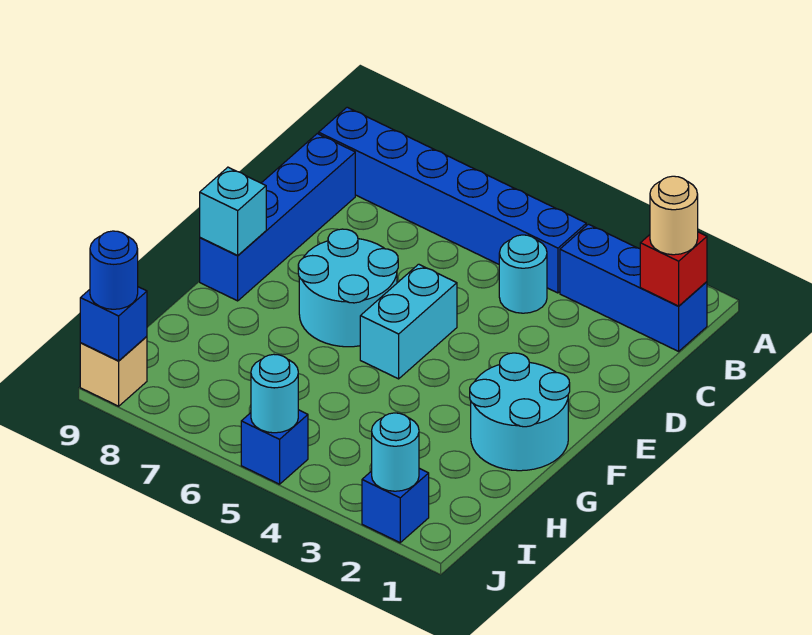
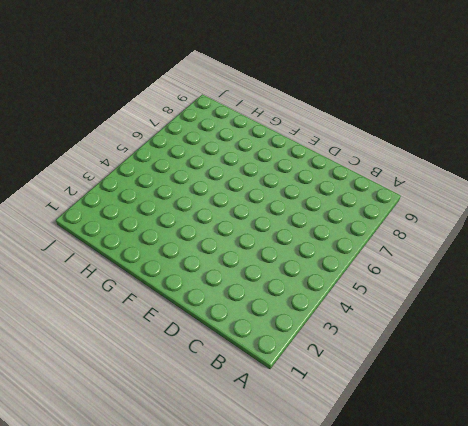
none -> blue brick B1:B3 level 1
none -> blue brick B4:B9 level 1
none -> cyan round brick C4 level 1

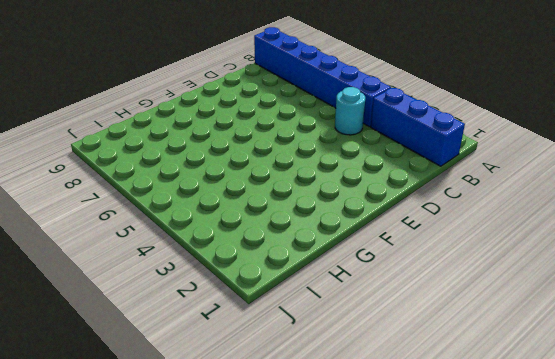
none -> blue brick C9:F9 level 1
none -> cyan brick E5:F5 level 1
none -> cyan round brick E6:F7 level 1

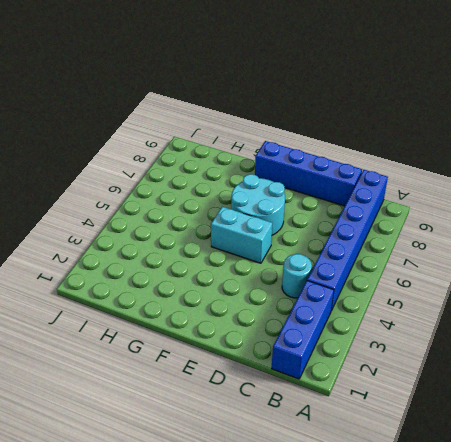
none -> cyan round brick F1:G2 level 1
none -> blue brick J2 level 1
none -> blue brick J5 level 1

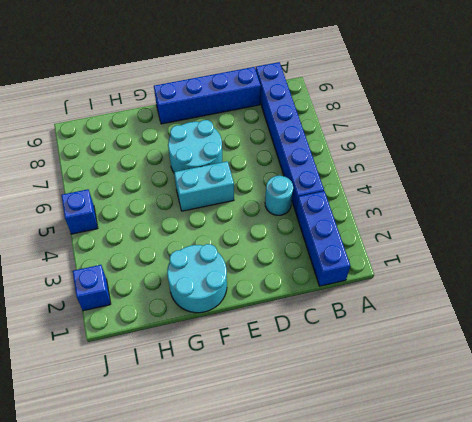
none -> tan brick J9 level 1
none -> red brick B1 level 2
none -> cyan brick F9 level 2

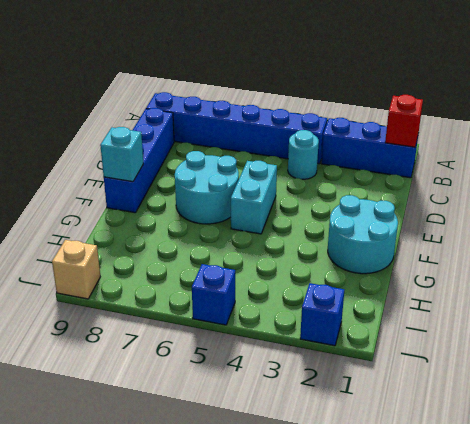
none -> cyan round brick J2 level 2
none -> cyan round brick J5 level 2
none -> blue brick J9 level 2

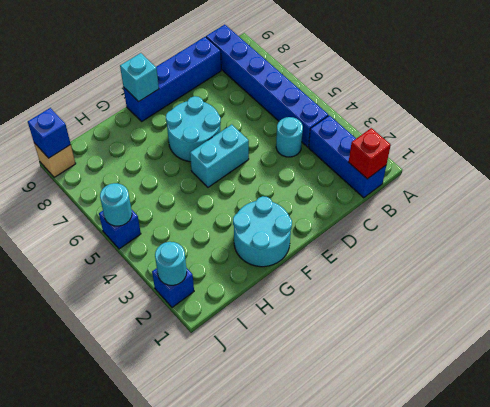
none -> tan round brick B1 level 3
none -> blue round brick J9 level 3

